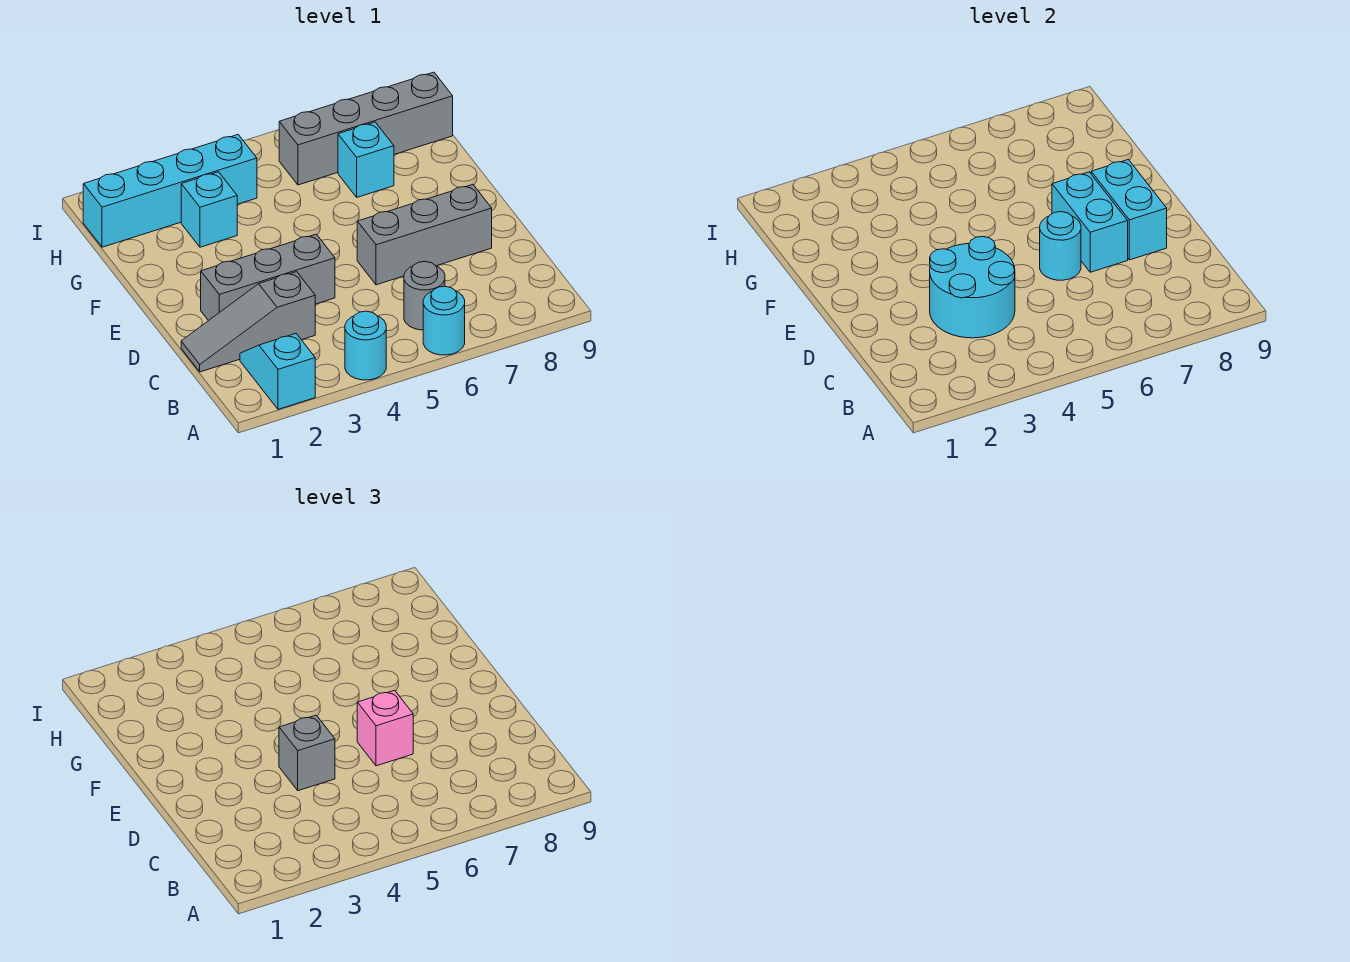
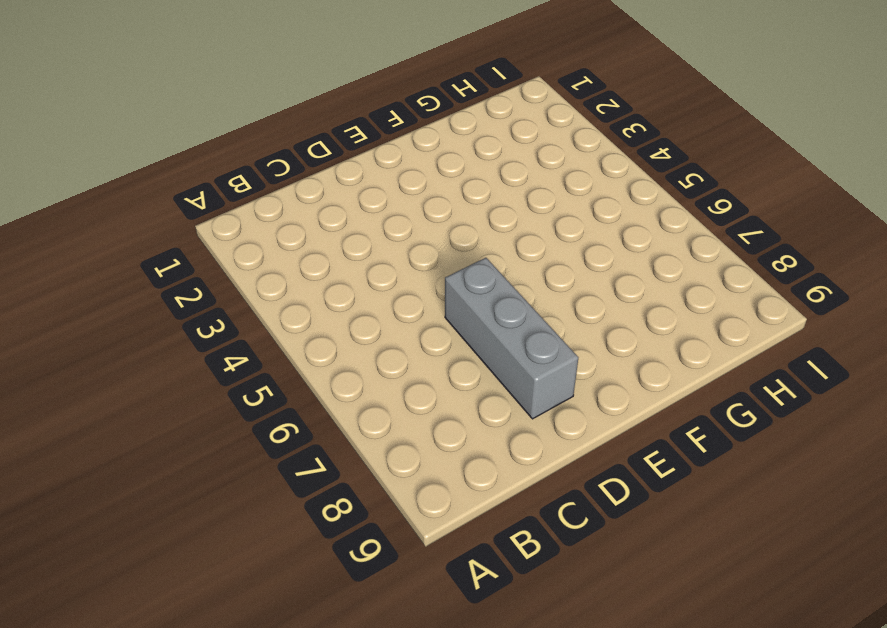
none -> cyan slope A2:B2 level 1 top A
none -> cyan round brick A4 level 1
none -> cyan round brick A6 level 1

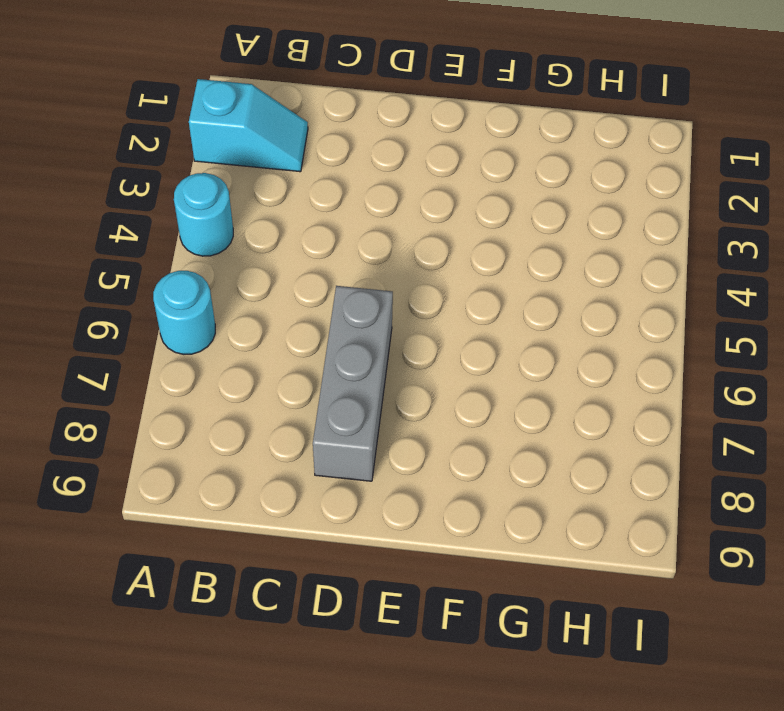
none -> grey round brick B6 level 1
none -> grey slope C1:C3 level 1 top 3
none -> grey brick D2:D4 level 1

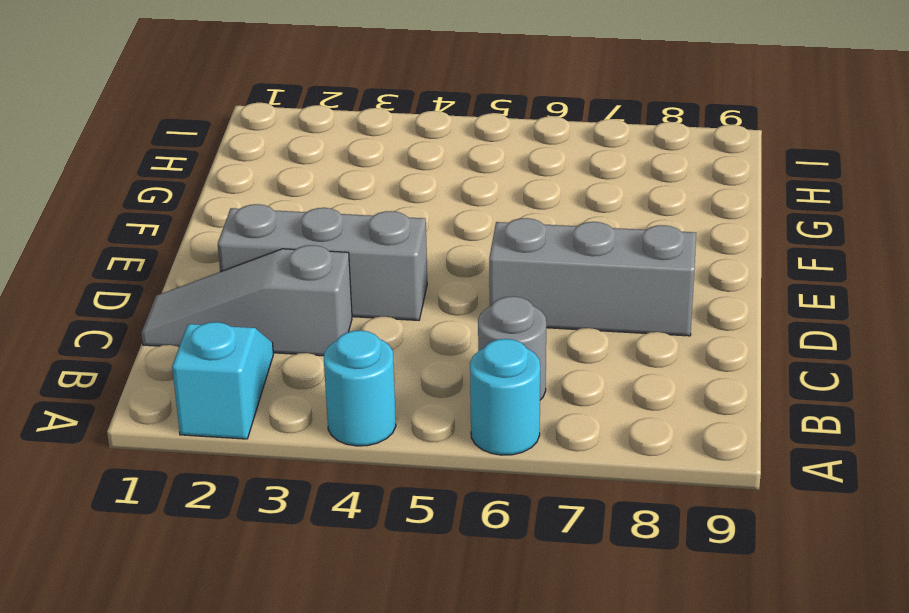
none -> cyan brick G3 level 1
none -> cyan brick G7 level 1
none -> cyan brick H1:H4 level 1

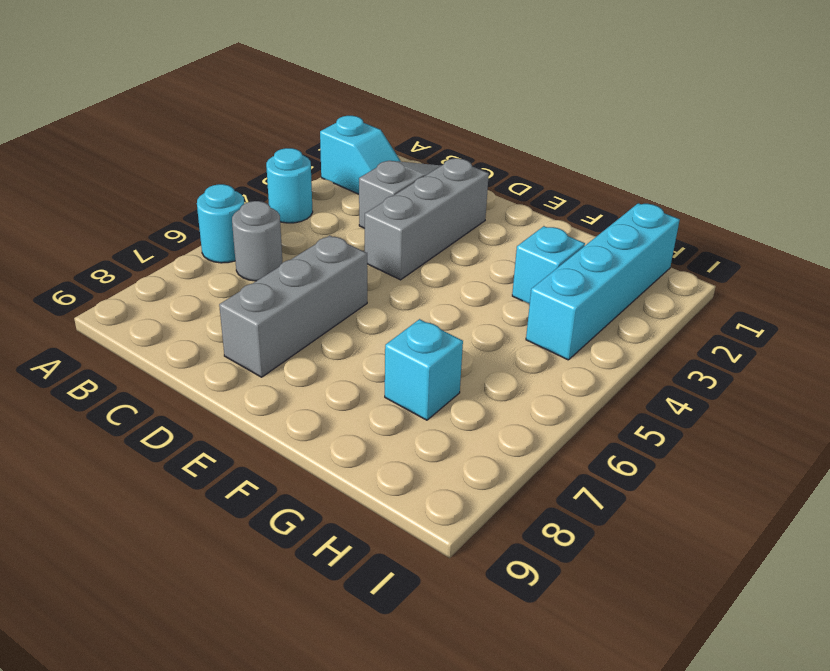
none -> grey brick H6:H9 level 1
none -> cyan round brick C3:D4 level 2
none -> cyan round brick D6 level 2

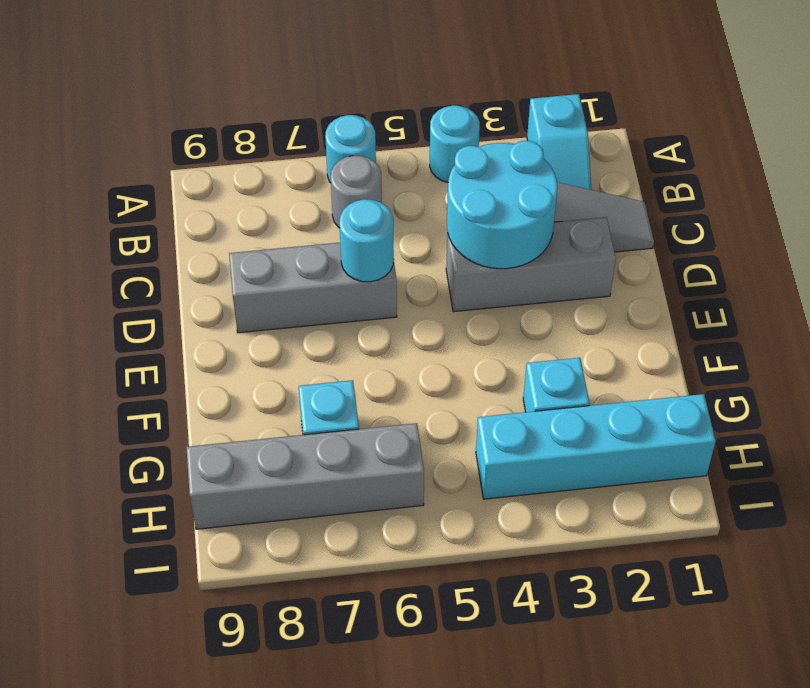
none -> cyan brick D7:E7 level 2
none -> cyan brick D8:E8 level 2
none -> grey brick D4 level 3

